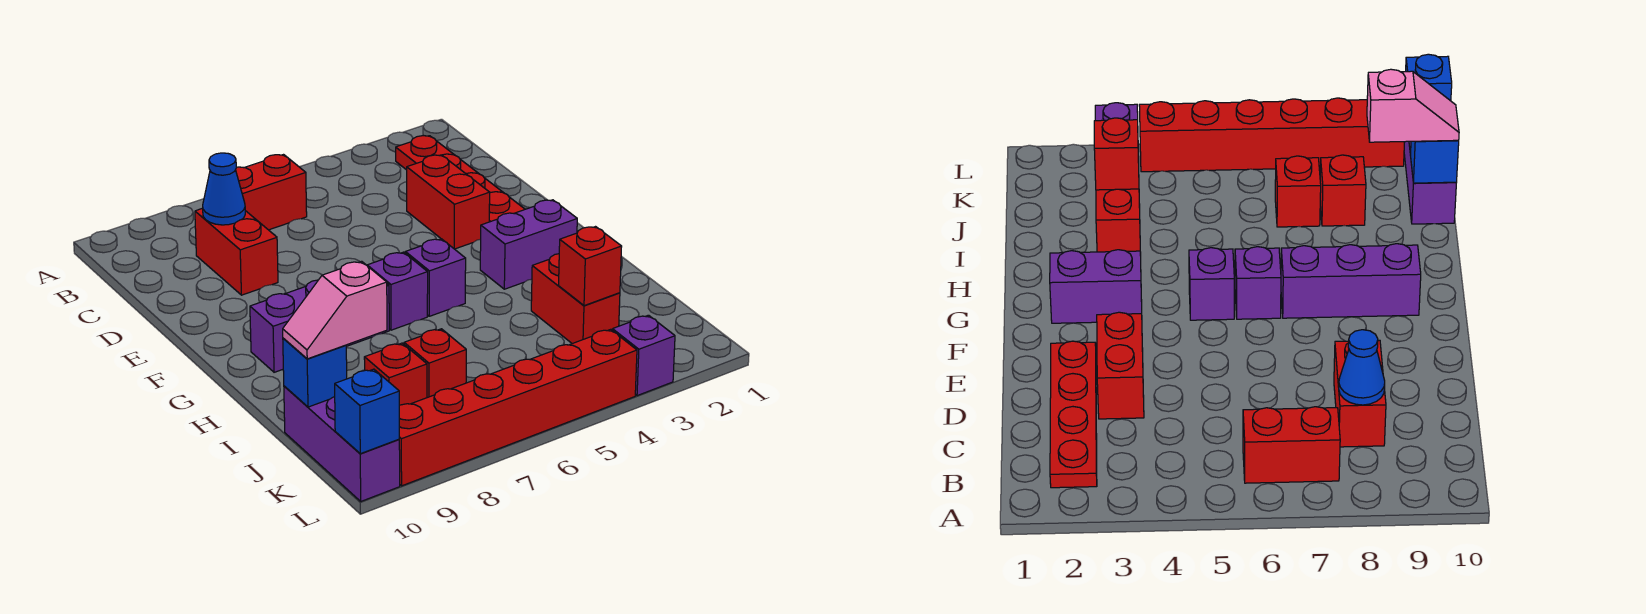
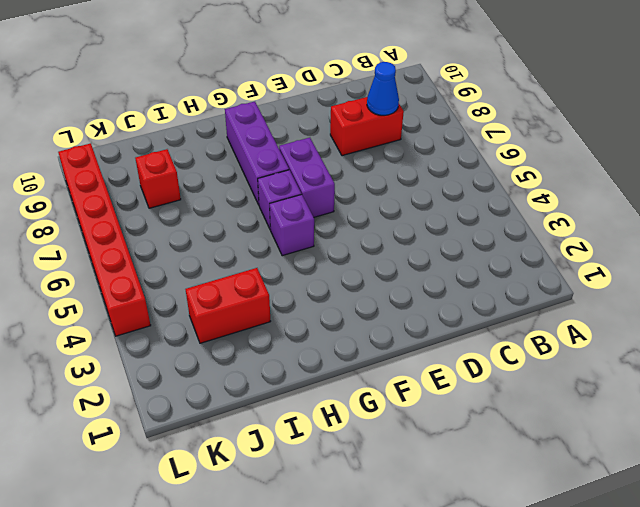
purple brick F6:F7 level 1 -> purple brick G2:G3 level 1
none -> red plate B2:E2 level 1
none -> red brick B6:B7 level 1
none -> red brick D3:E3 level 1

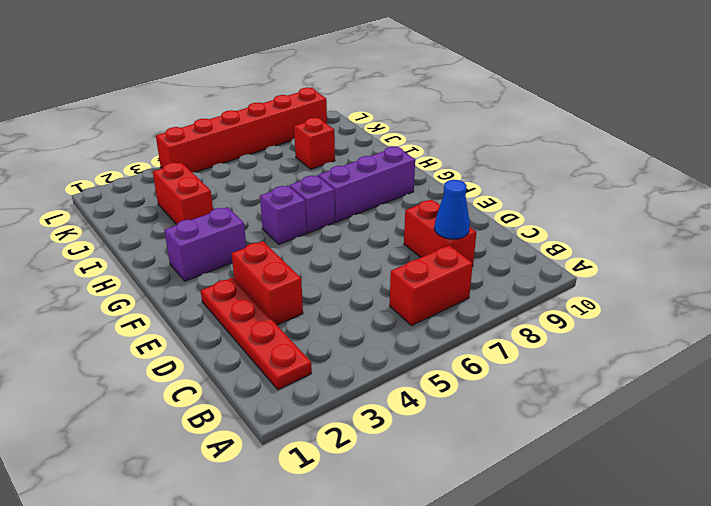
none -> red brick J7 level 1
none -> purple brick J10:L10 level 1
none -> purple brick L3 level 1

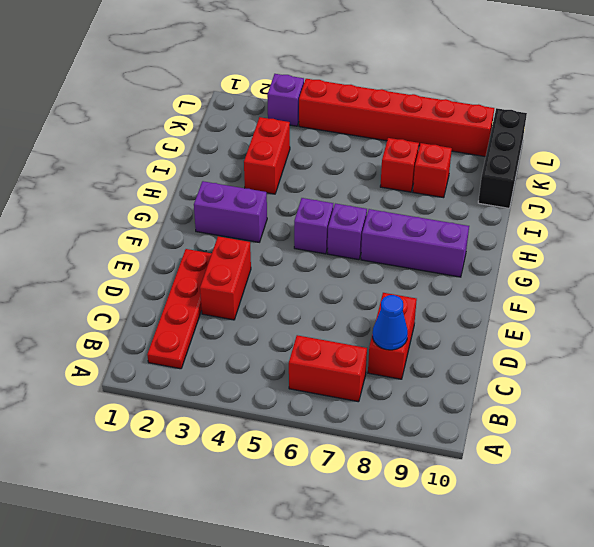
black brick J10:L10 level 1 -> purple brick J10:L10 level 1
none -> red brick J3 level 2
none -> blue brick J10 level 2
none -> blue brick L10 level 2

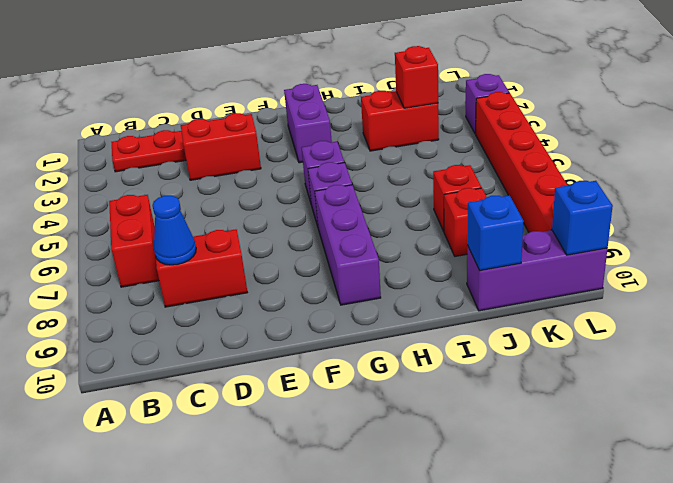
none -> pink slope J9:J10 level 3 top 9

